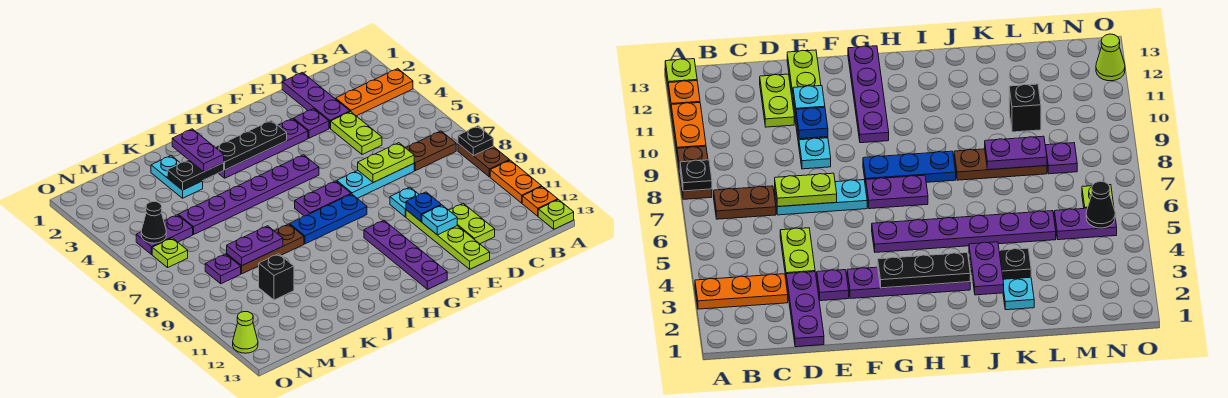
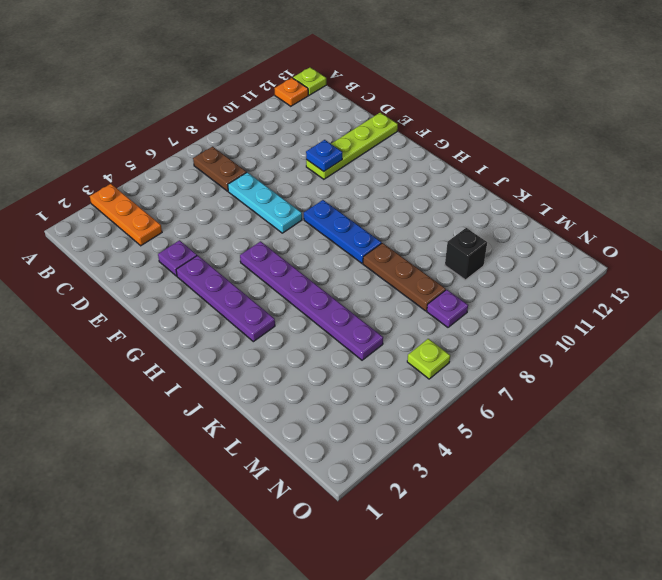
none -> brown plate A8:A9 level 1
none -> orange plate A10:A11 level 1
none -> purple plate D1:D3 level 1
none -> lime plate D4:D5 level 1

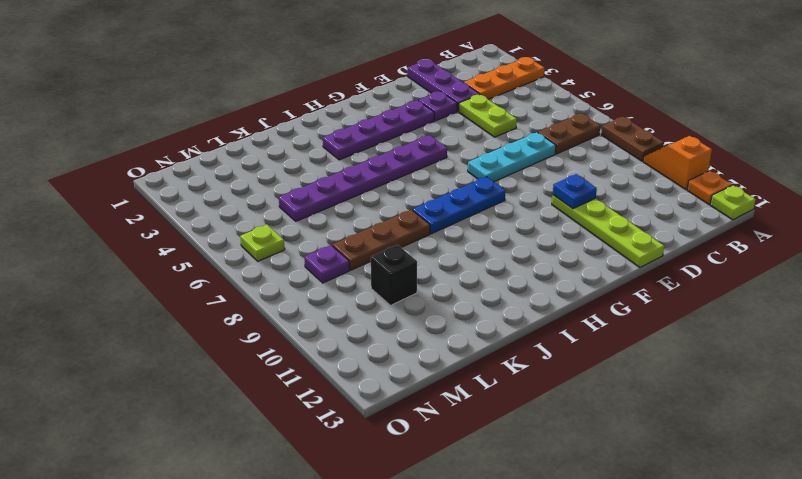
orange slope A10:A11 level 1 top 11 -> orange plate A10:A11 level 1
none -> lime plate D11:D12 level 1
none -> cyan plate E9 level 1
none -> purple plate G7:H7 level 1
none -> purple plate G10:G13 level 1

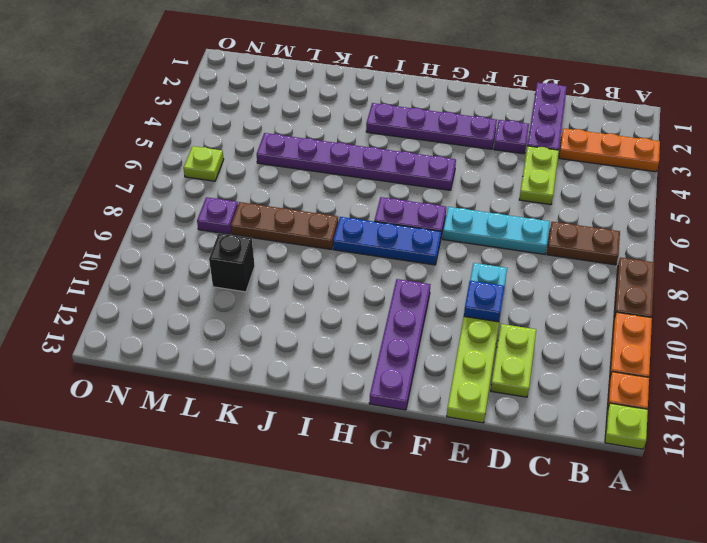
none -> cyan plate K2:K3 level 1
none -> purple plate M5:N5 level 1
none -> lime cone O12 level 1
none -> black plate A8 level 2

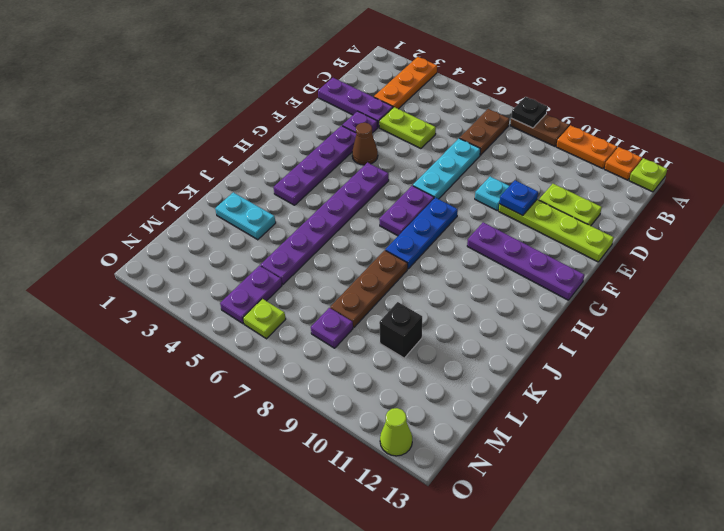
brown cone F4 level 1 -> none
none -> lime plate D7:E7 level 2
none -> cyan plate E11 level 2
none -> black plate G3:I3 level 2
none -> black plate J3:K3 level 2

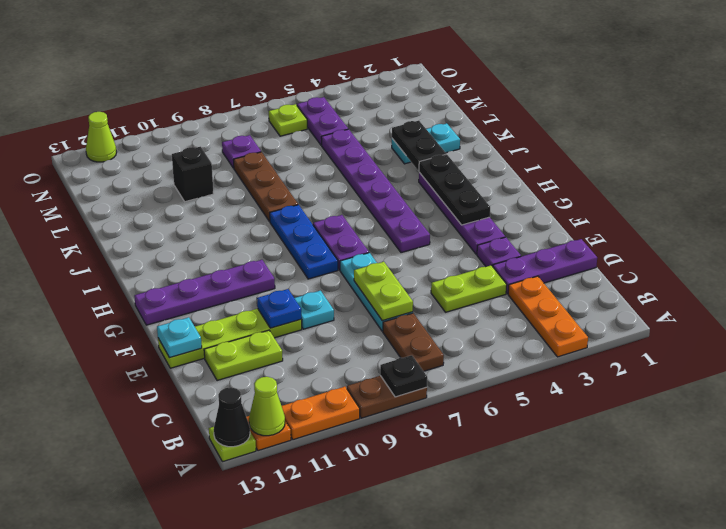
lime cone A12 level 2 -> none
black cone A13 level 2 -> black cone N5 level 2
cyan plate E13 level 2 -> cyan plate E11 level 2
none -> purple plate K8:L8 level 2
none -> purple plate J2:J3 level 3

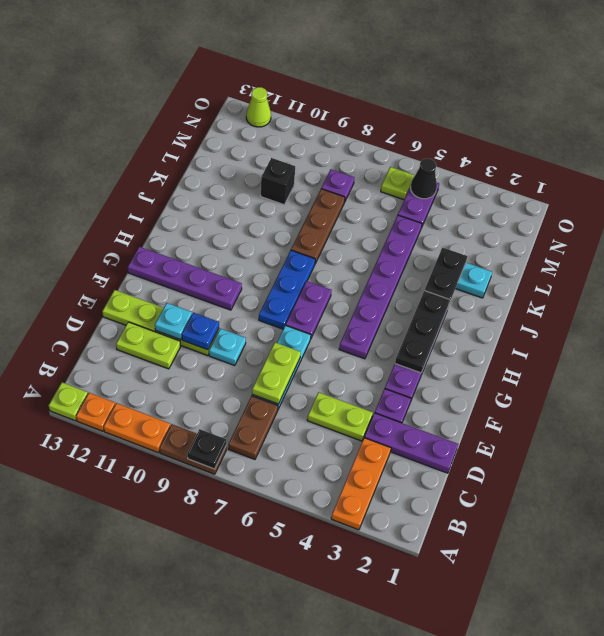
none -> purple plate K8:L8 level 2
none -> purple plate J2:J3 level 3

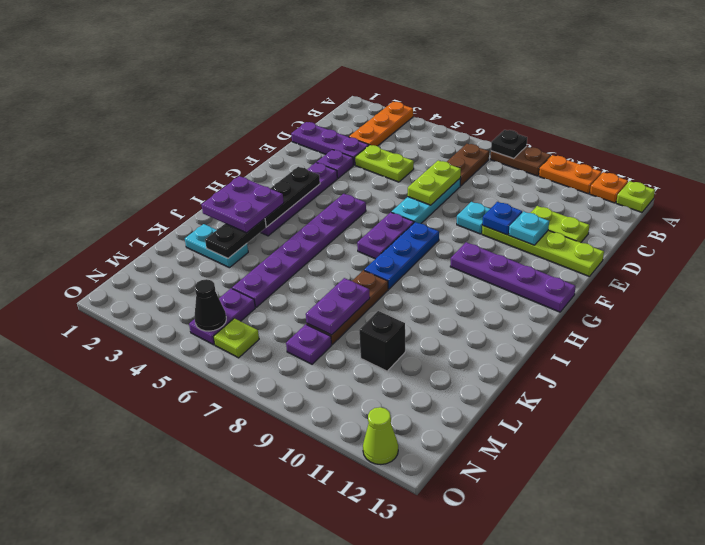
purple plate I2:J3 level 3 -> purple plate J2:J3 level 3

